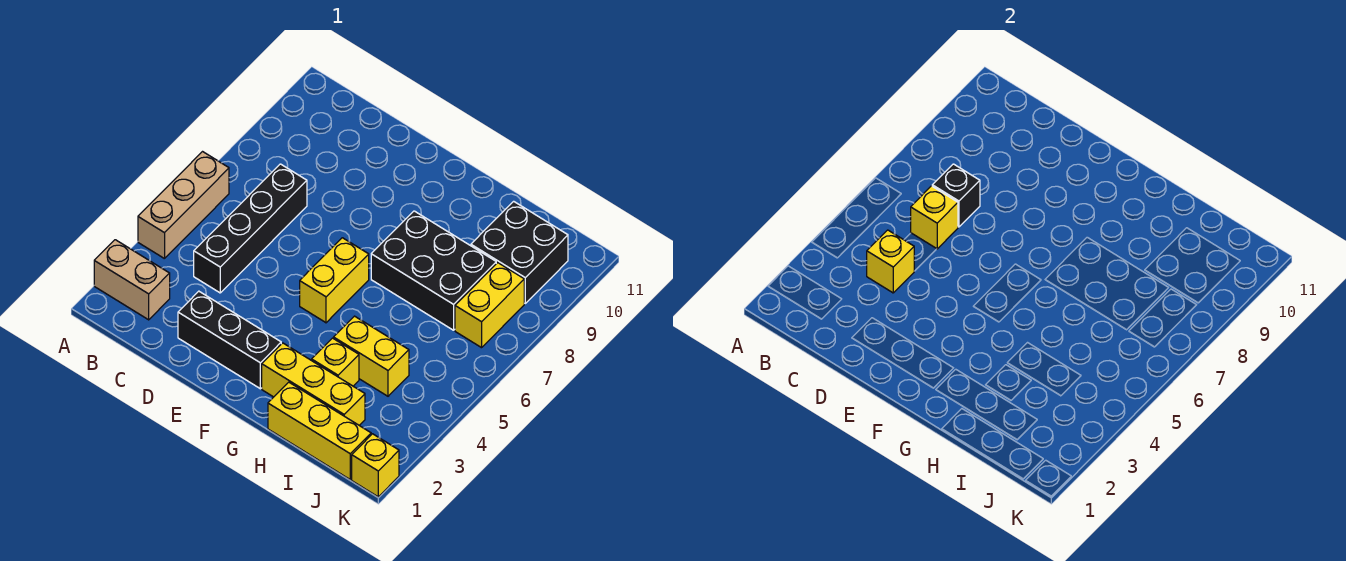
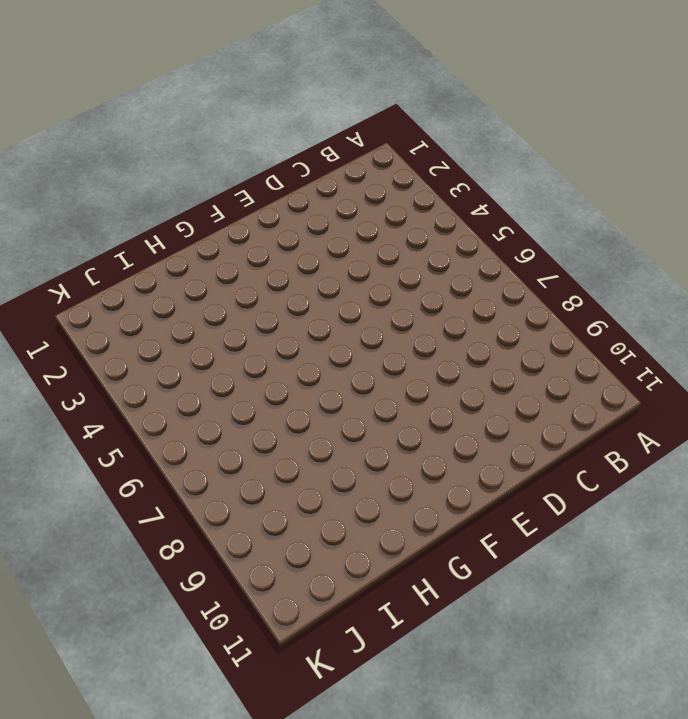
none -> tan brick A2:B2 level 1
none -> tan brick A4:A6 level 1
none -> black brick C4:C7 level 1

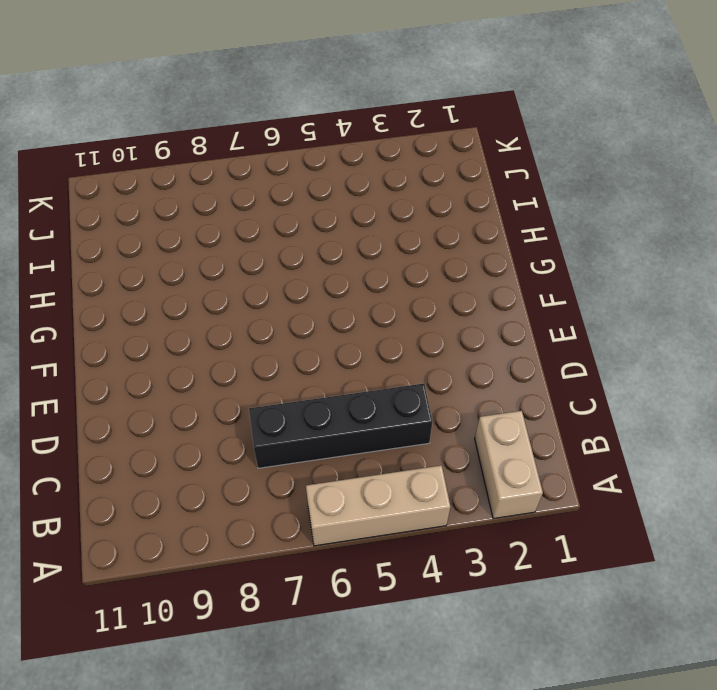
none -> black brick D2:F2 level 1
none -> yellow brick F5:F6 level 1
none -> yellow brick G2:I2 level 1

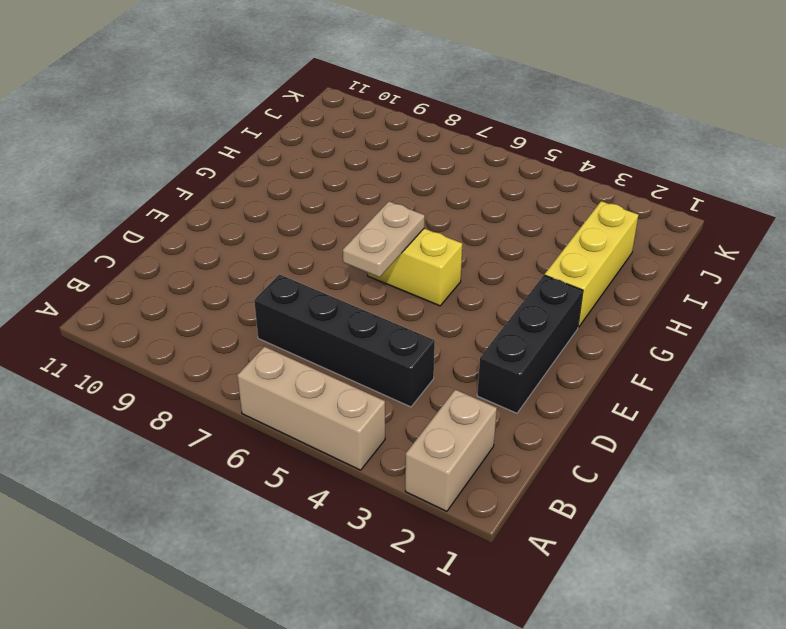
tan plate E6:F6 level 2 -> none
none -> black brick G7:I8 level 1
none -> yellow brick H1:J1 level 1
none -> yellow brick H3 level 1

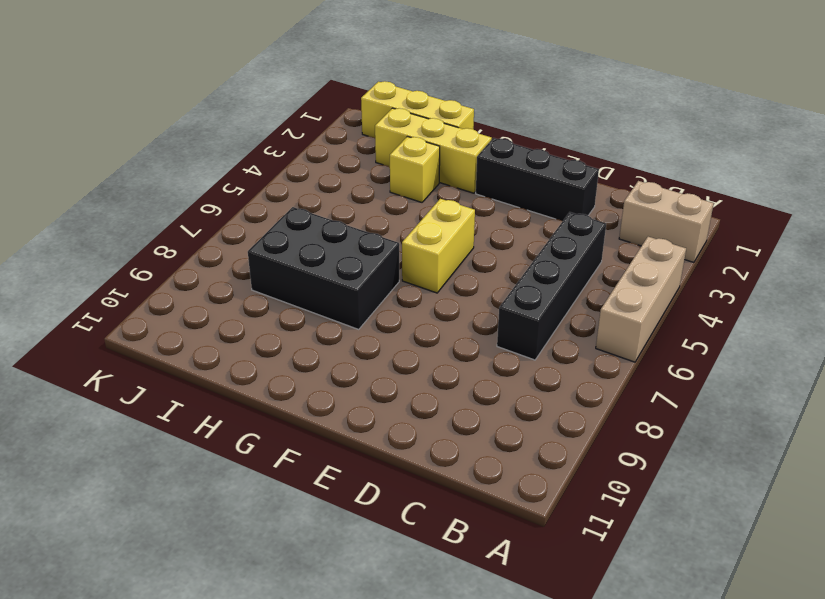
none -> yellow brick H4:I4 level 1
none -> black brick I9:J10 level 1
none -> yellow brick J7:J8 level 1

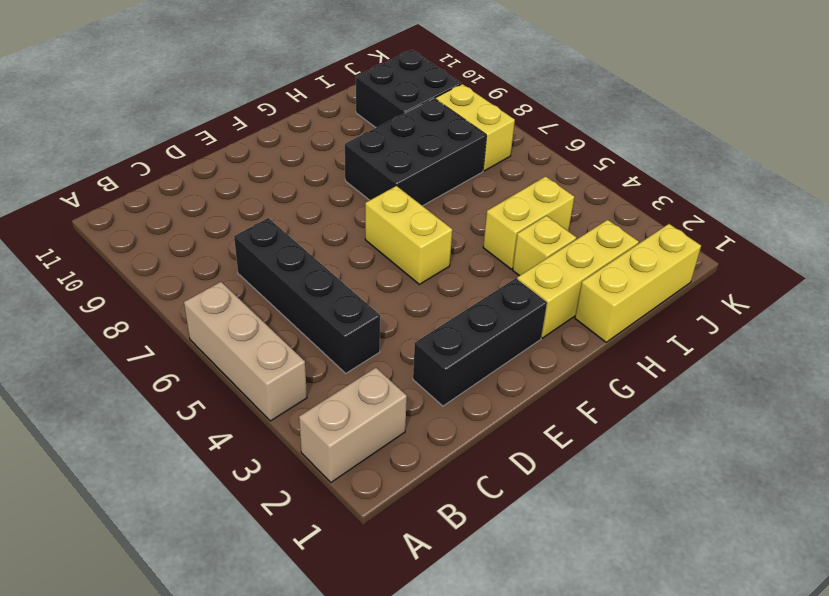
none -> yellow brick K1 level 1
none -> yellow brick C4 level 2
none -> yellow brick C6 level 2

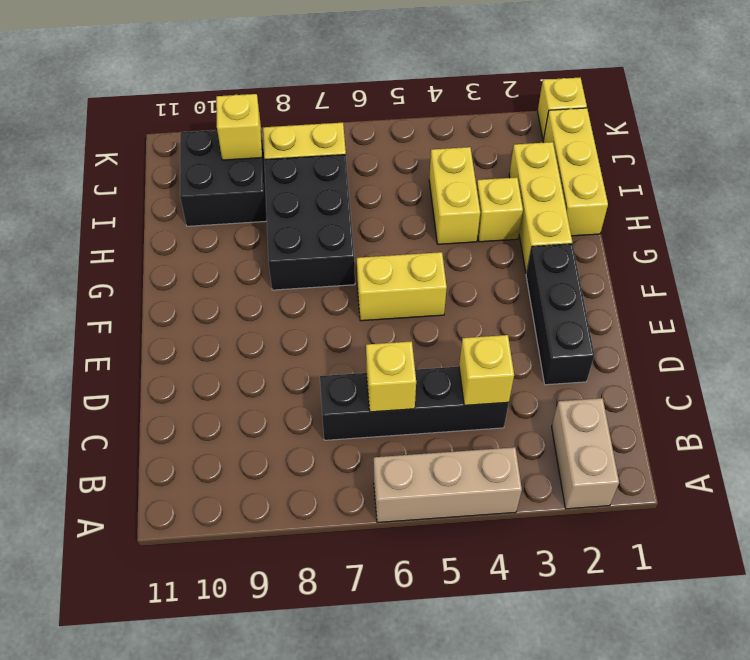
yellow brick J9 level 2 -> none
none -> black brick C7 level 2

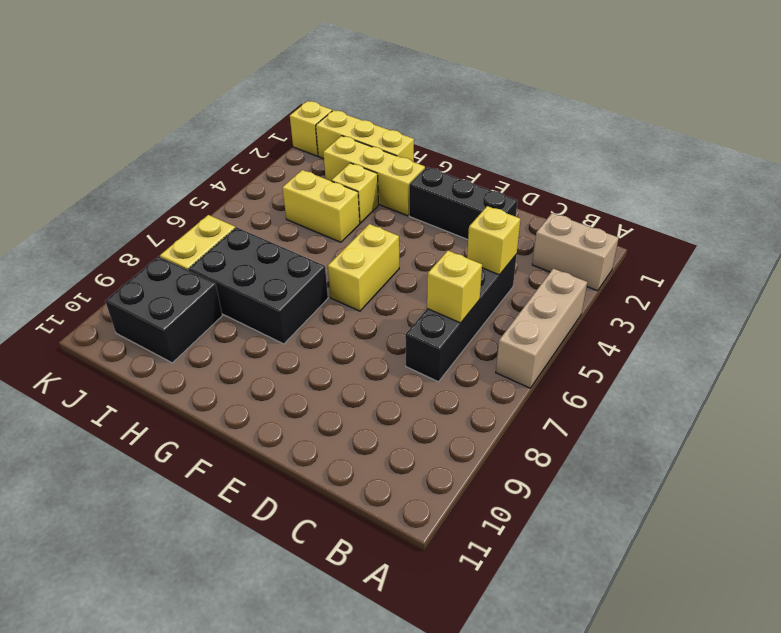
none -> black brick C7 level 2

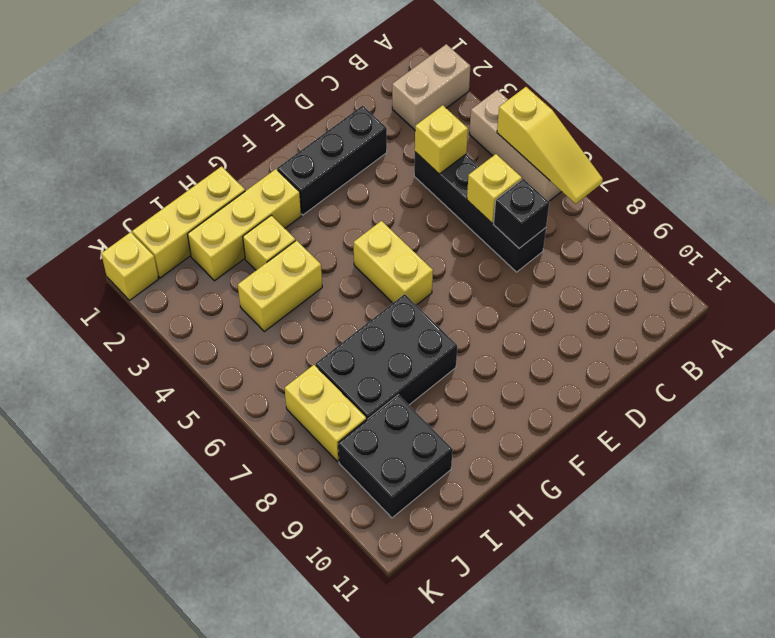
yellow slope A5:A7 level 2 top 5 -> none

